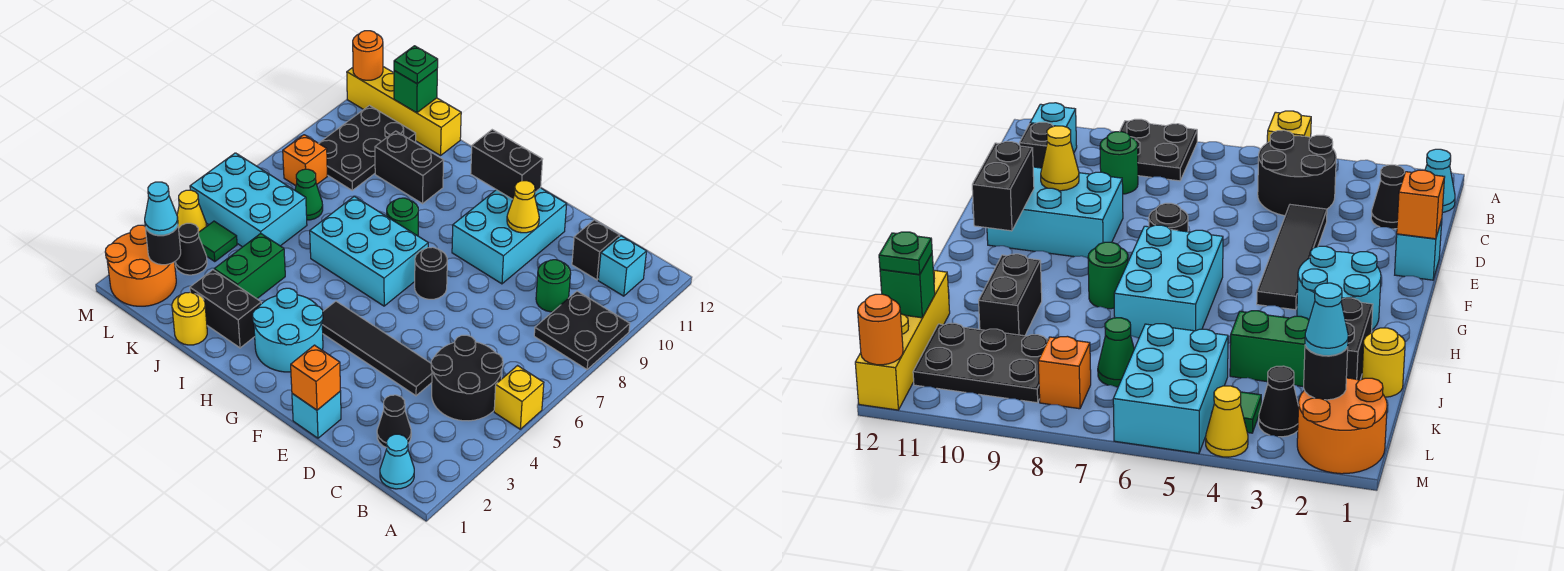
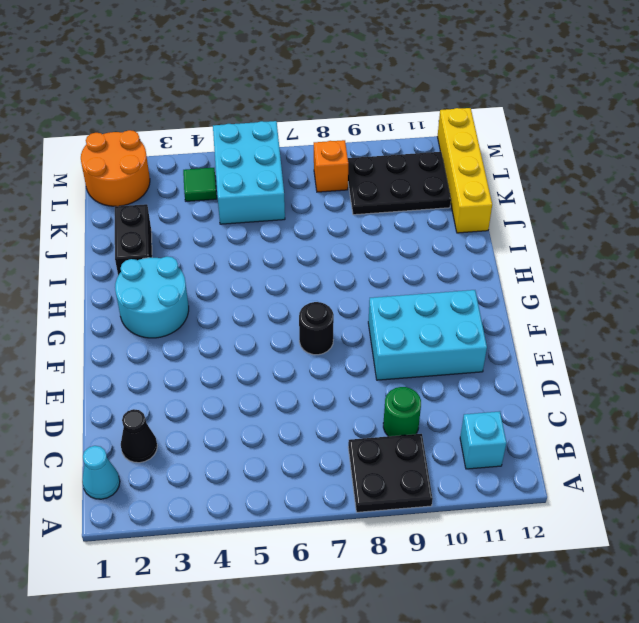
none -> yellow brick A5 level 1
none -> black round brick B4:C5 level 1
none -> black brick C11 level 1
none -> black tile D4:G4 level 1

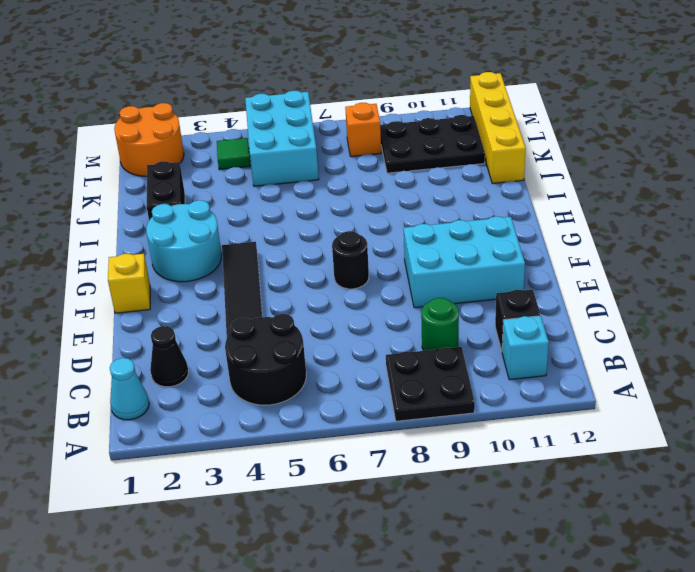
yellow brick F1 level 1 -> yellow brick A5 level 1
none -> cyan brick E1 level 1
none -> cyan brick G6:I7 level 1
none -> green round brick H8 level 1
none -> black brick I10:J10 level 1

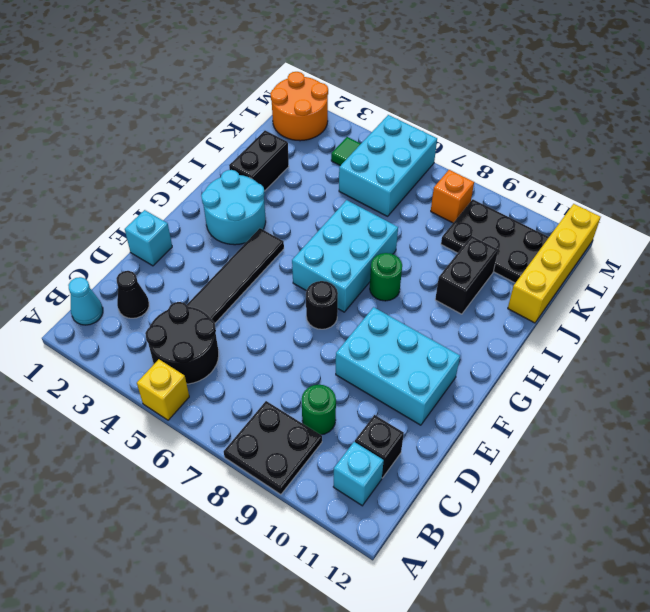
none -> yellow round brick J1 level 1
none -> green brick J3:J4 level 1
none -> green cone K7 level 1
none -> black cone L3 level 1

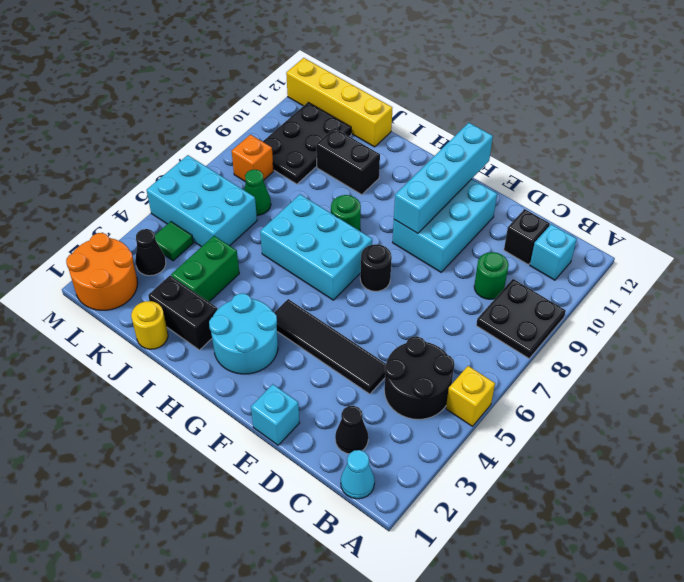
cyan brick F9:F12 level 2 -> black brick F11:G11 level 2
none -> yellow cone M4 level 1
none -> orange brick E1 level 2
none -> yellow cone E10 level 2
none -> green brick K12 level 2

